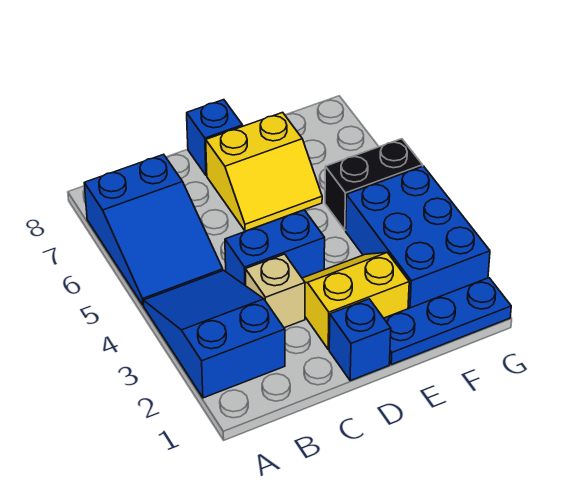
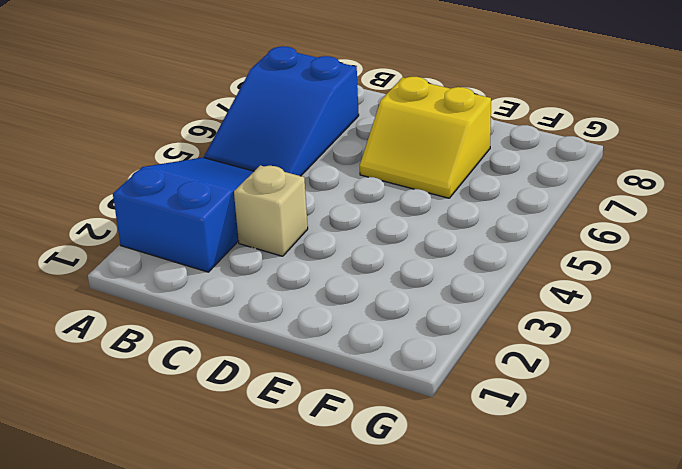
none -> blue brick C4:D4 level 1
none -> blue brick D1 level 1

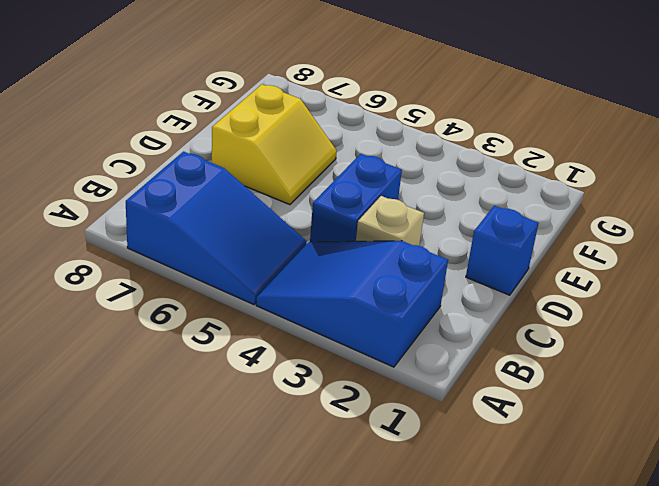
none -> yellow slope D2:E3 level 1 top 2
none -> blue brick D8 level 1

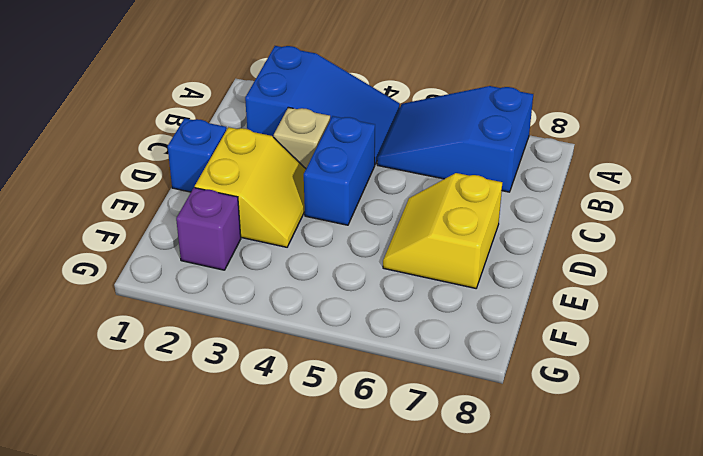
purple brick F2 level 1 -> blue brick F2:G4 level 1
none -> blue brick D8 level 1
none -> blue plate E1:G1 level 1

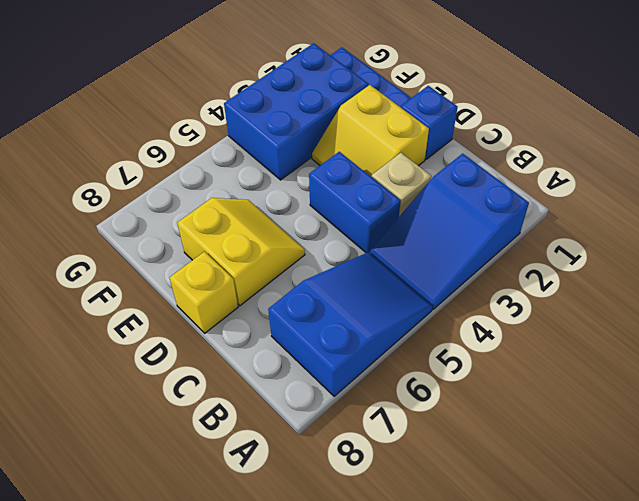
yellow brick D8 level 1 -> blue brick D8 level 1
none -> black brick F5:G5 level 1

